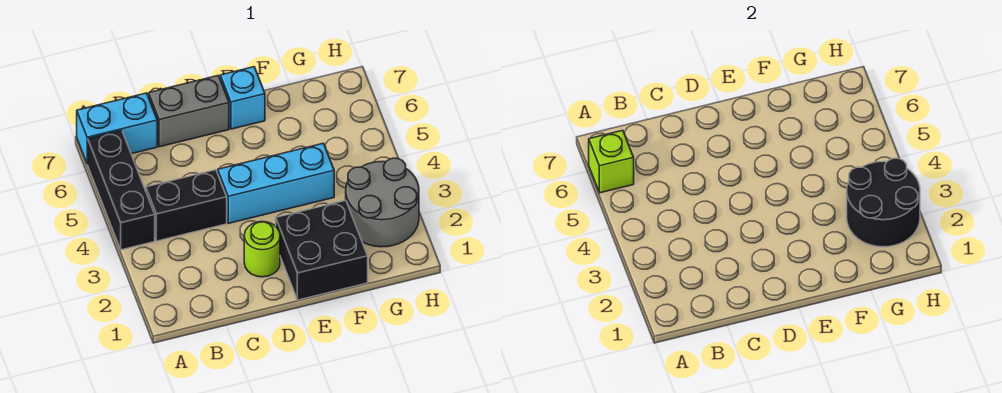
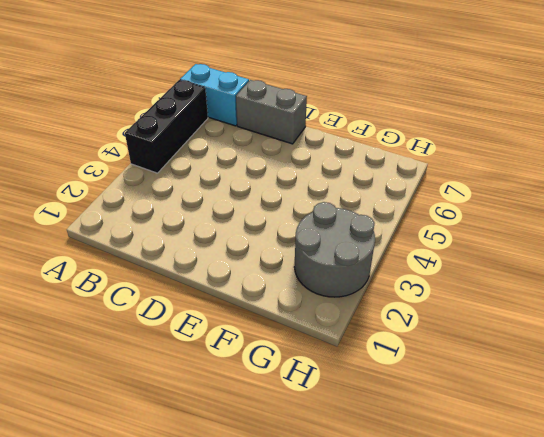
none -> black brick B4:C4 level 1
none -> lime round brick D2 level 1

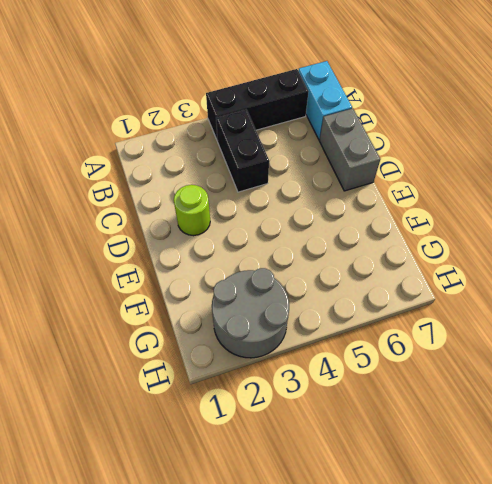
none -> cyan brick D4:F4 level 1
none -> black brick E1:F2 level 1

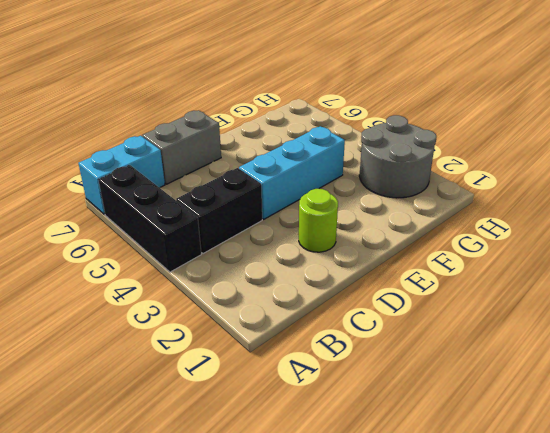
none -> black brick E1:F2 level 1
none -> cyan brick E7 level 1

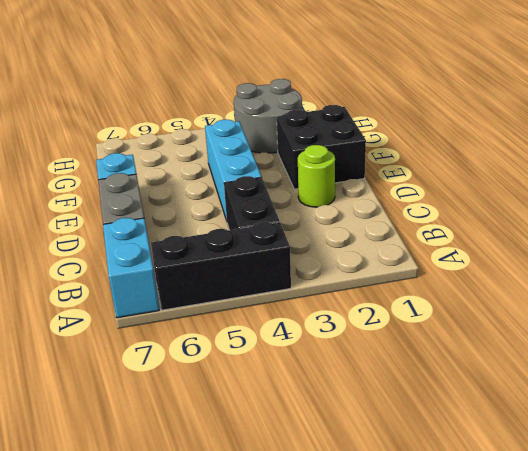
none -> lime brick A6 level 2
none -> black round brick G2:H3 level 2

